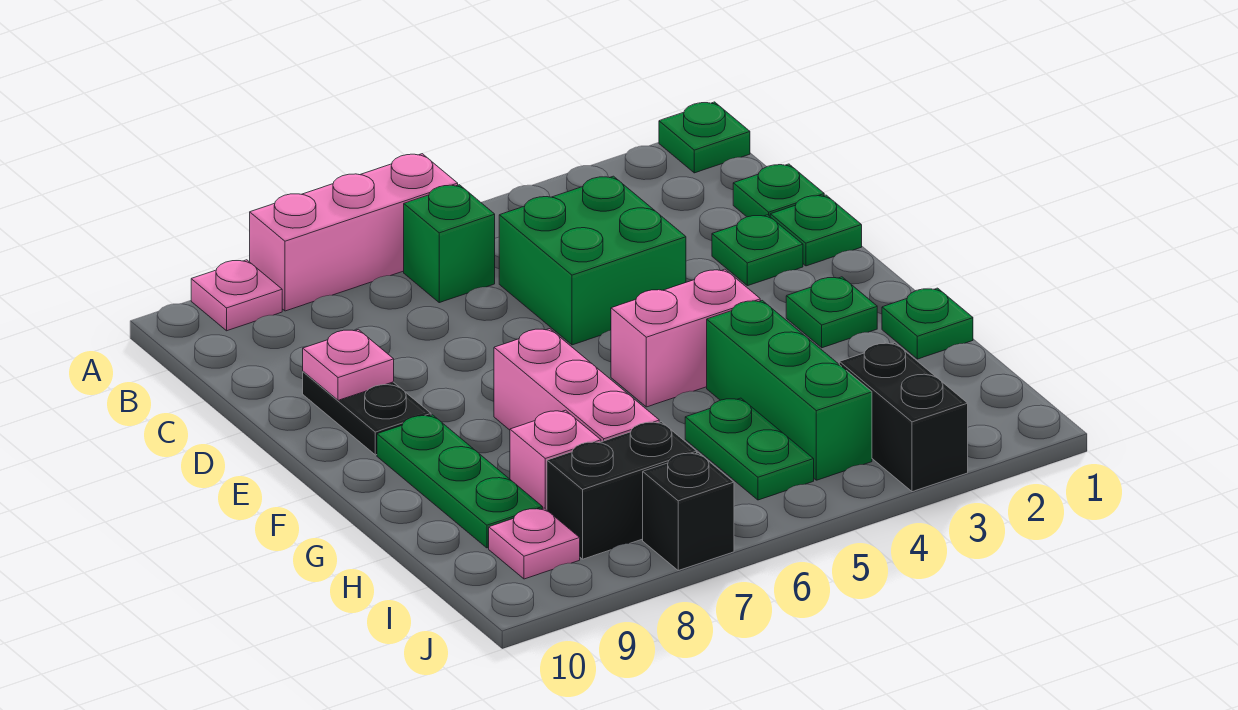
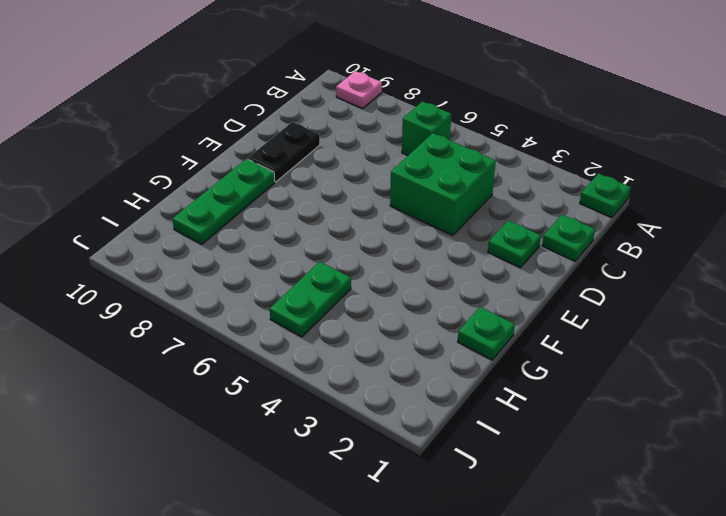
none -> pink brick A6:A8 level 1
none -> green plate D1 level 1
none -> green plate F2 level 1

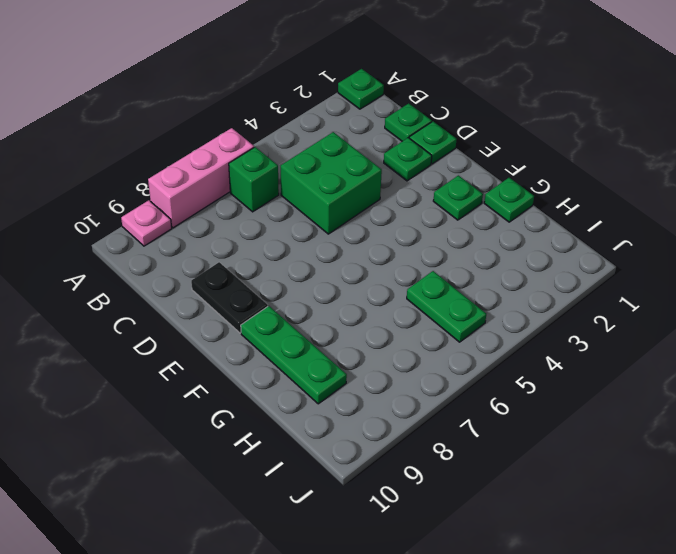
none -> pink brick F4:F5 level 1
none -> pink brick F7:H7 level 1
none -> green brick G4:I4 level 1

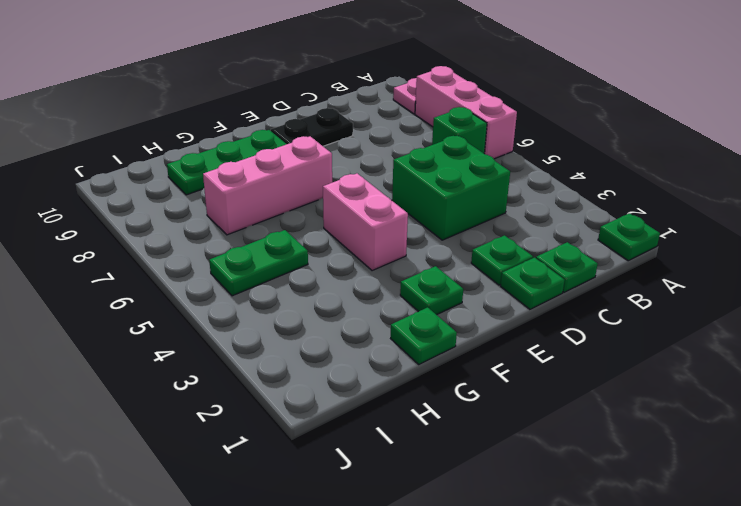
none -> green brick G4:I4 level 1
none -> pink brick H8 level 1
none -> black brick I3:J3 level 1

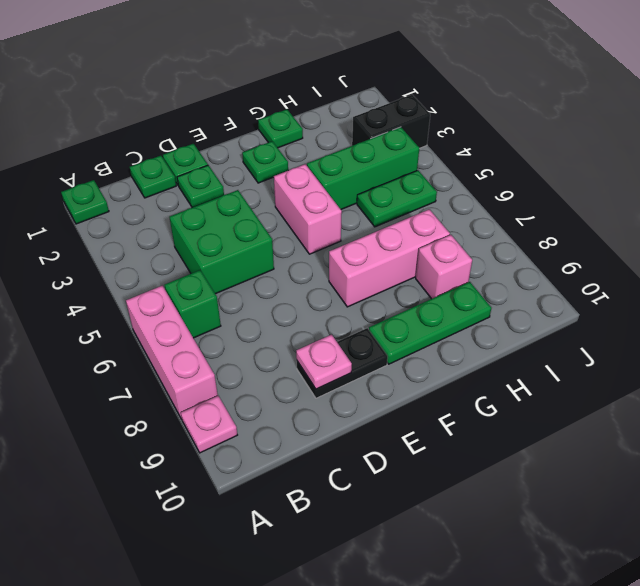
none -> black brick I7:I8 level 1
none -> pink plate I9 level 1
none -> black brick J7 level 1

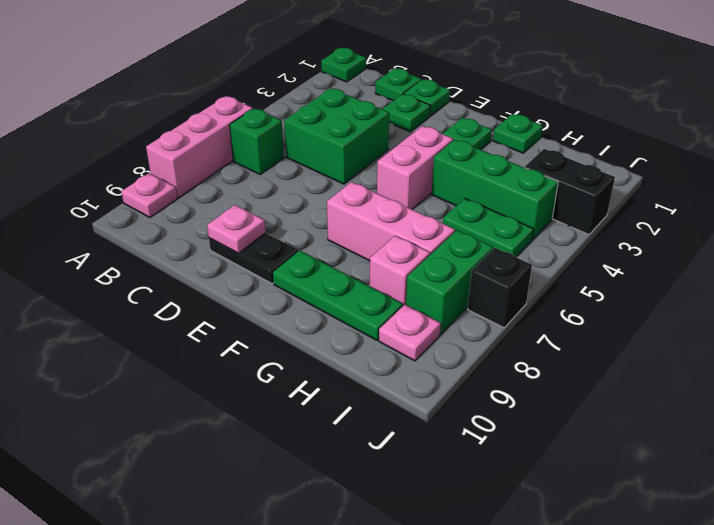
green brick I7:I8 level 1 -> black brick I7:I8 level 1

